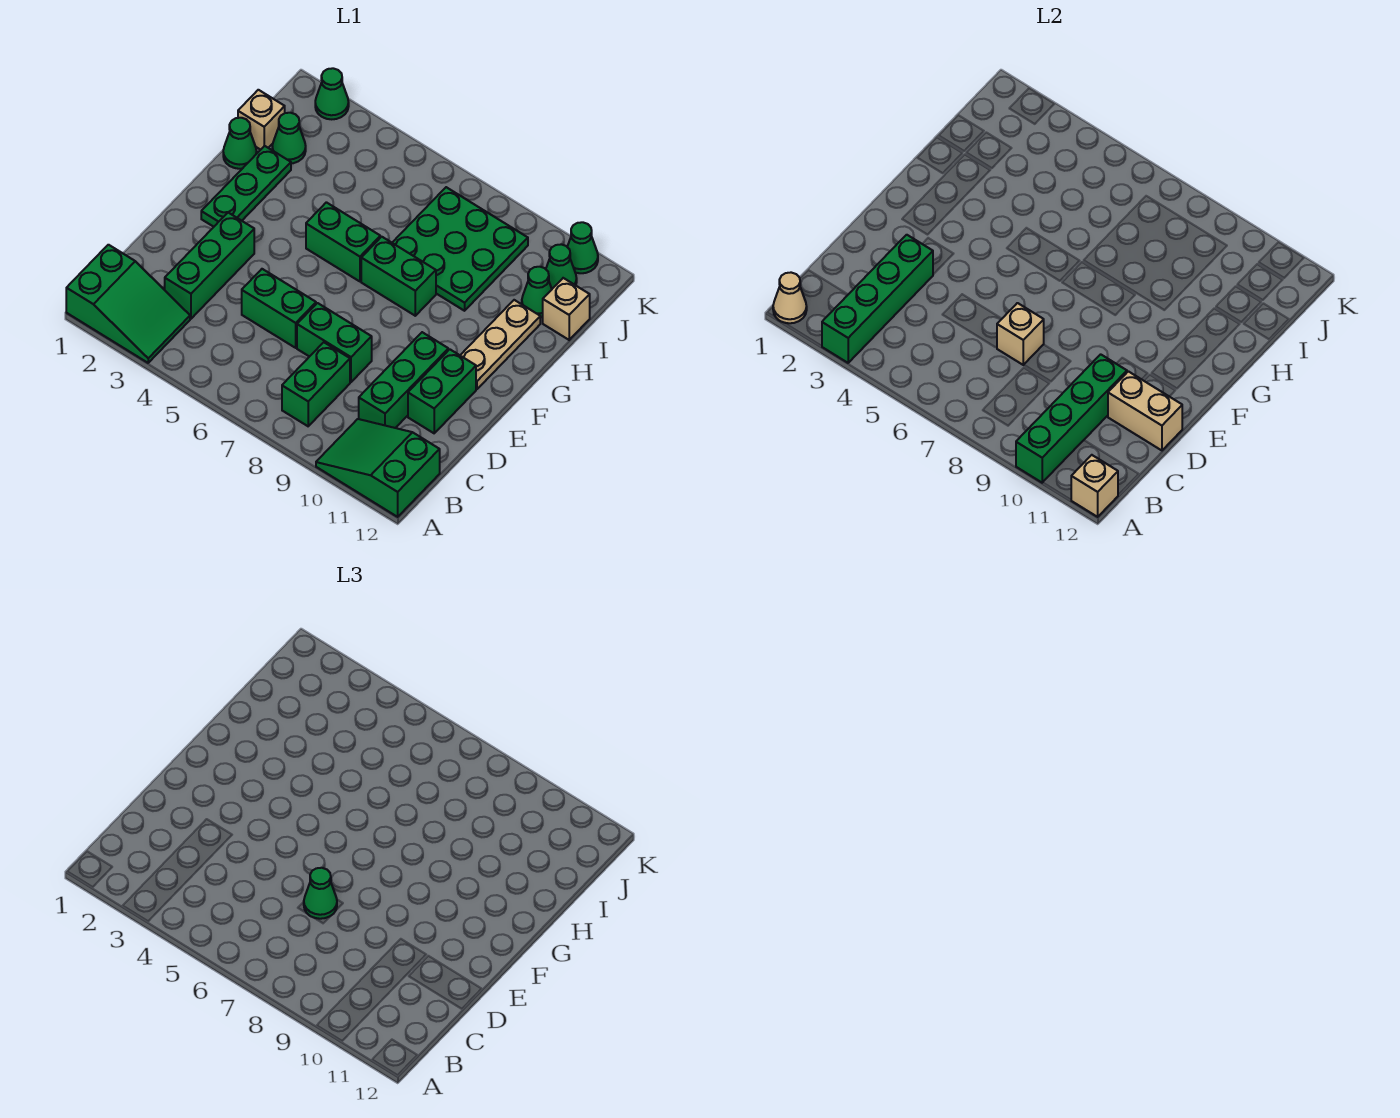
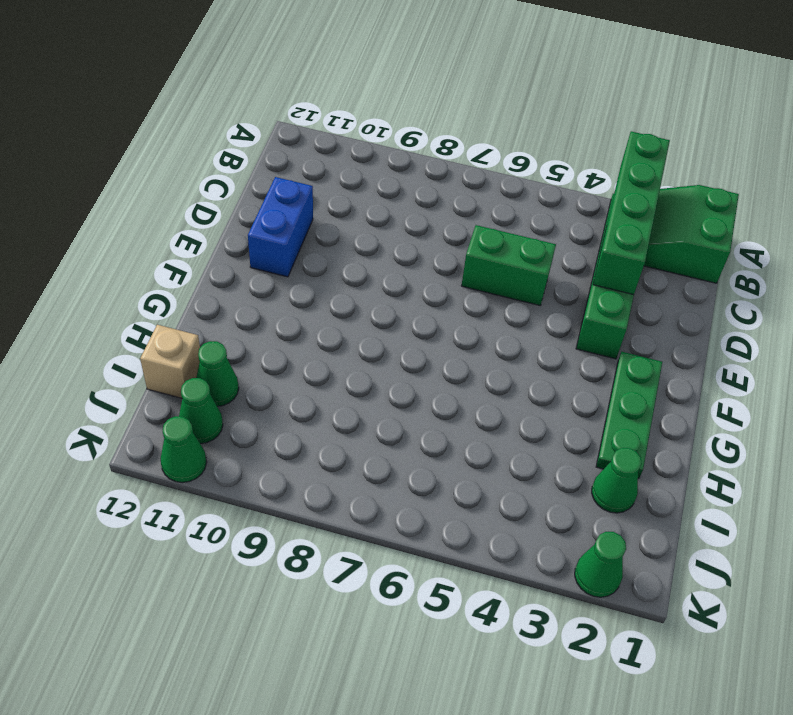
blue brick D11:E11 level 1 -> green brick D11:E11 level 1
none -> green slope A10:B12 level 1 top 12
none -> green brick B8:C8 level 1
none -> green brick C10:E10 level 1

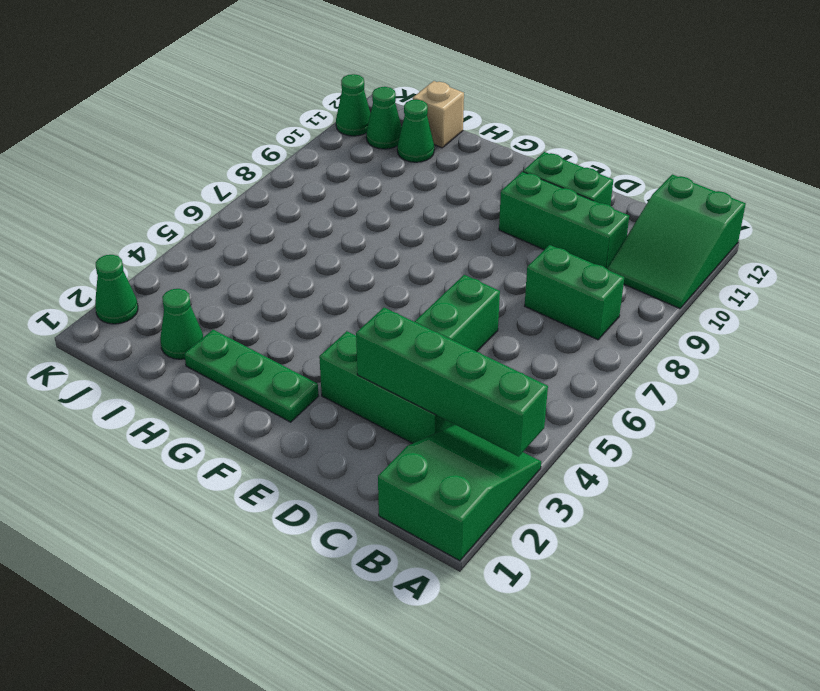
none -> green brick D7:D8 level 1
none -> tan plate F11:H11 level 1
none -> green brick G5:G6 level 1

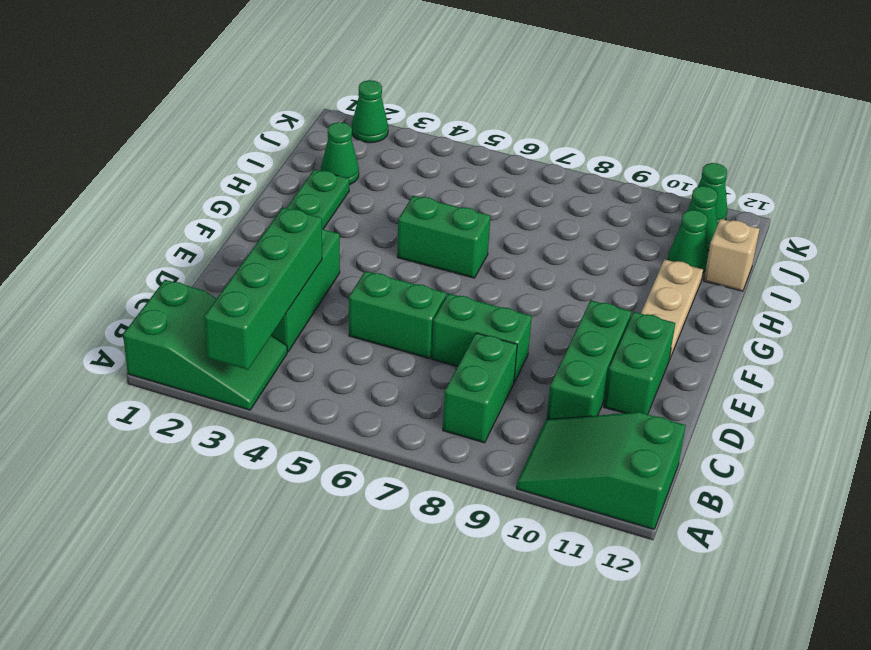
none -> green brick G7:G8 level 1
none -> green cone H1 level 1
none -> green plate H7:J9 level 1

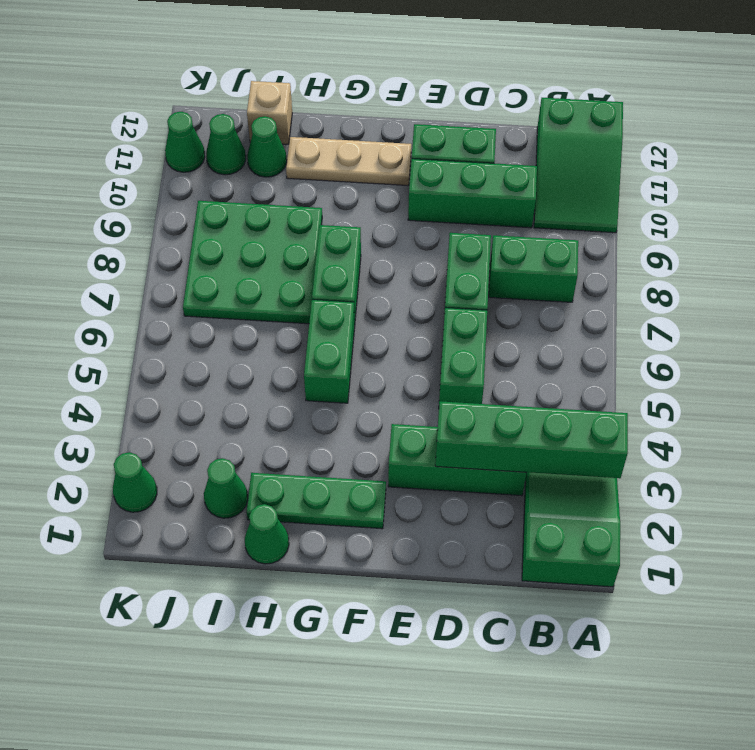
none -> tan brick I1 level 1
none -> tan cone A1 level 2
none -> green brick A10:D10 level 2

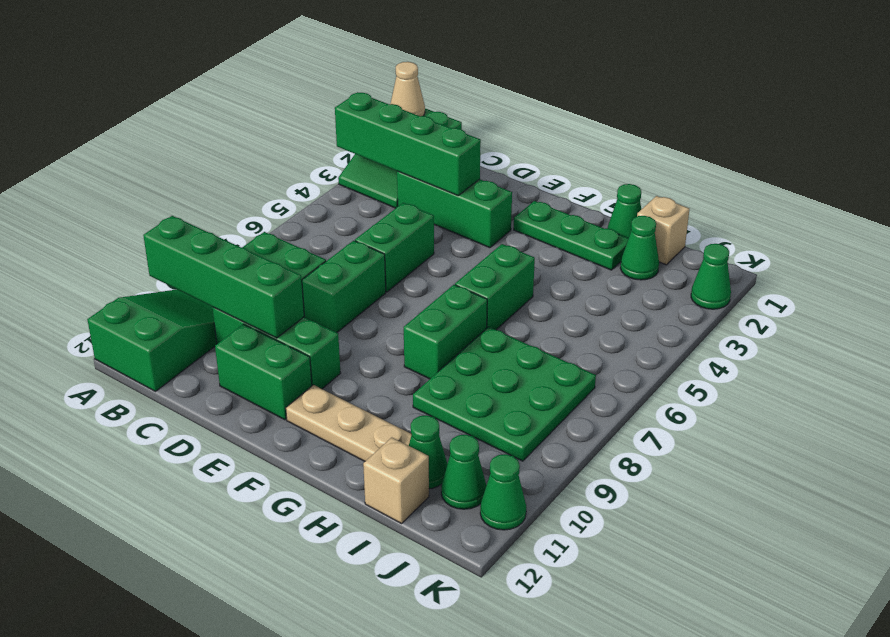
none -> tan brick A12 level 2
none -> tan brick D7 level 2
none -> tan brick D11:D12 level 2

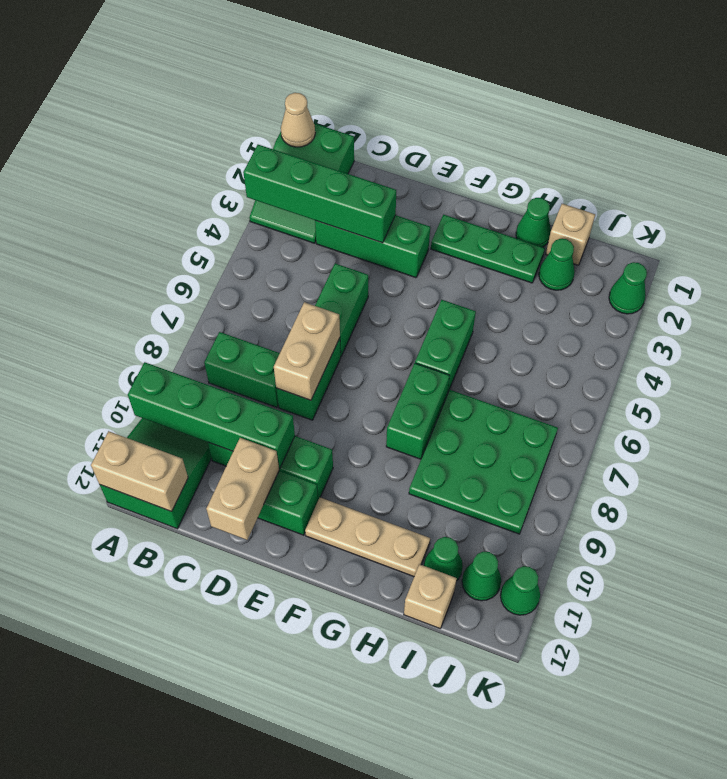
tan brick A12:B12 level 2 -> tan brick A12 level 2
tan brick D7:D8 level 2 -> tan brick D7 level 2
none -> green cone D7 level 3

